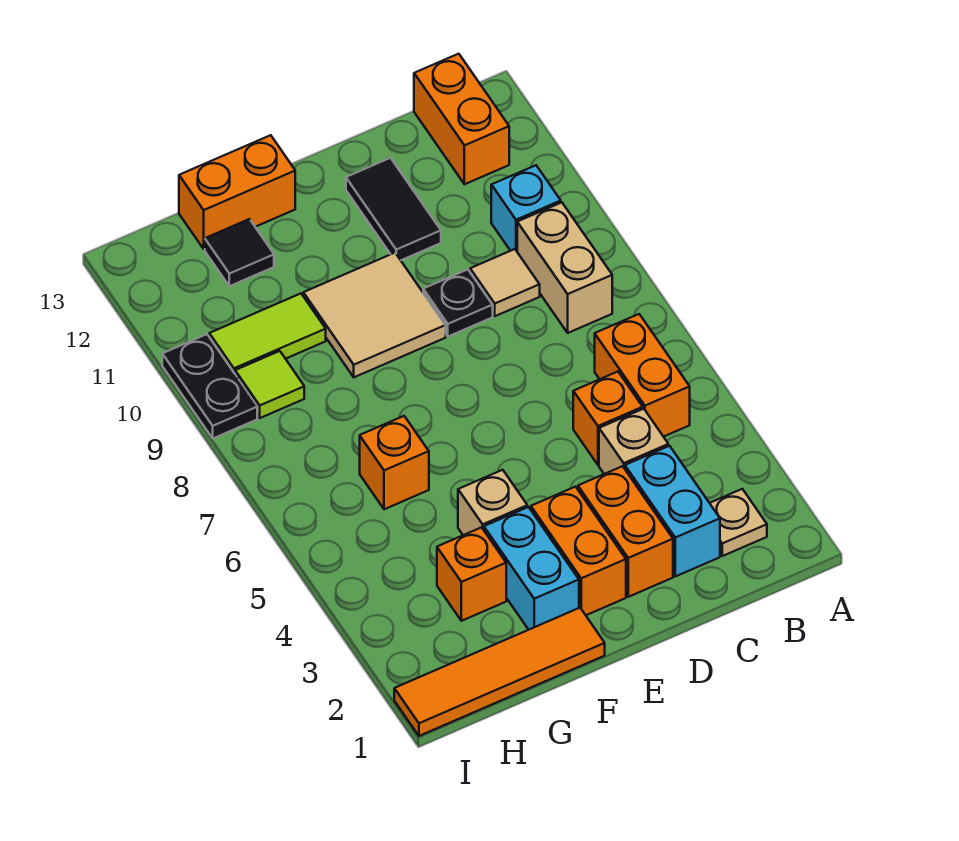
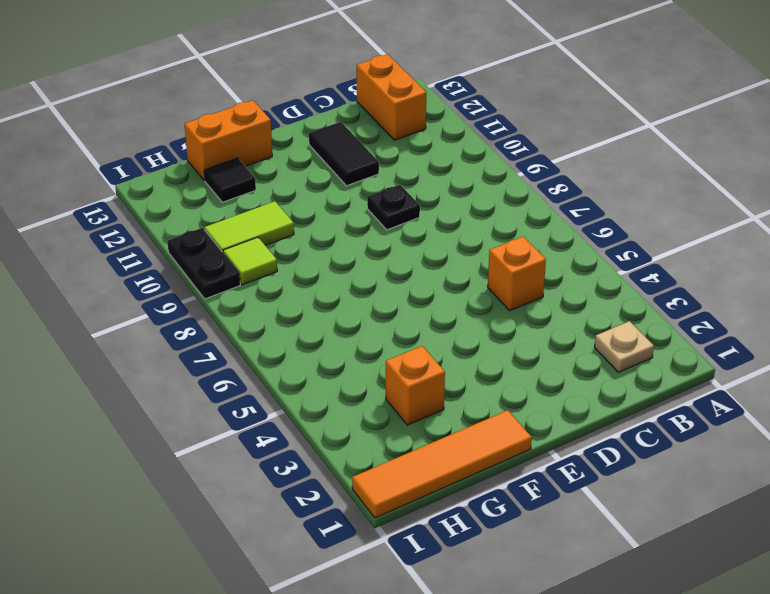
none -> orange brick B5:B6 level 1
none -> tan brick B8:B9 level 1
none -> cyan brick B10 level 1

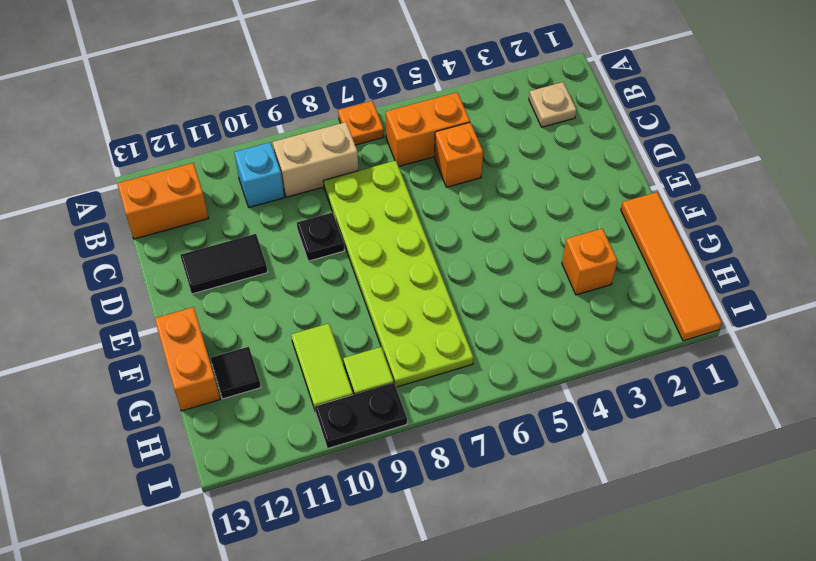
orange plate A7 level 1 -> none
lime plate C7:H8 level 1 -> none
none -> cyan brick C2:C3 level 1
none -> tan brick C4 level 1
none -> tan tile C9 level 1

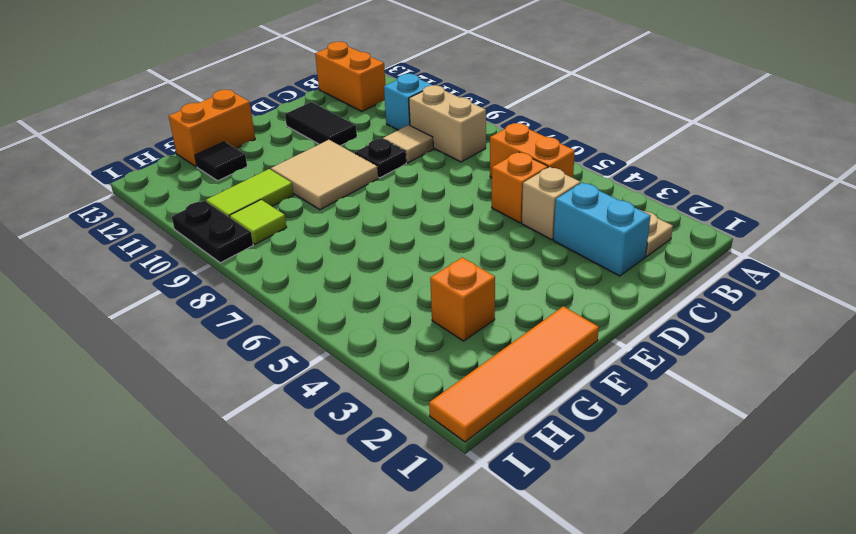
none -> orange brick D2:D3 level 1
none -> orange brick E2:E3 level 1
none -> cyan brick F2:F3 level 1

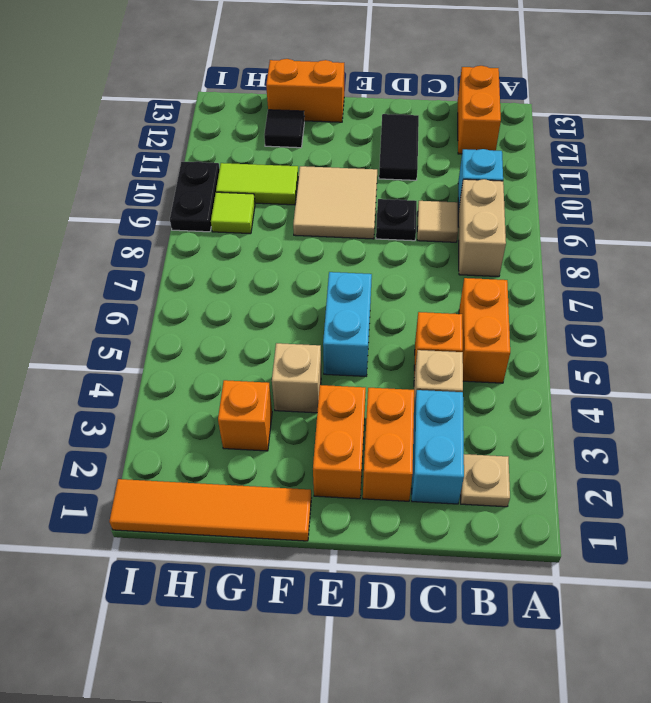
cyan brick E5:E6 level 1 -> cyan brick F2:F3 level 1
none -> orange brick G6 level 1

